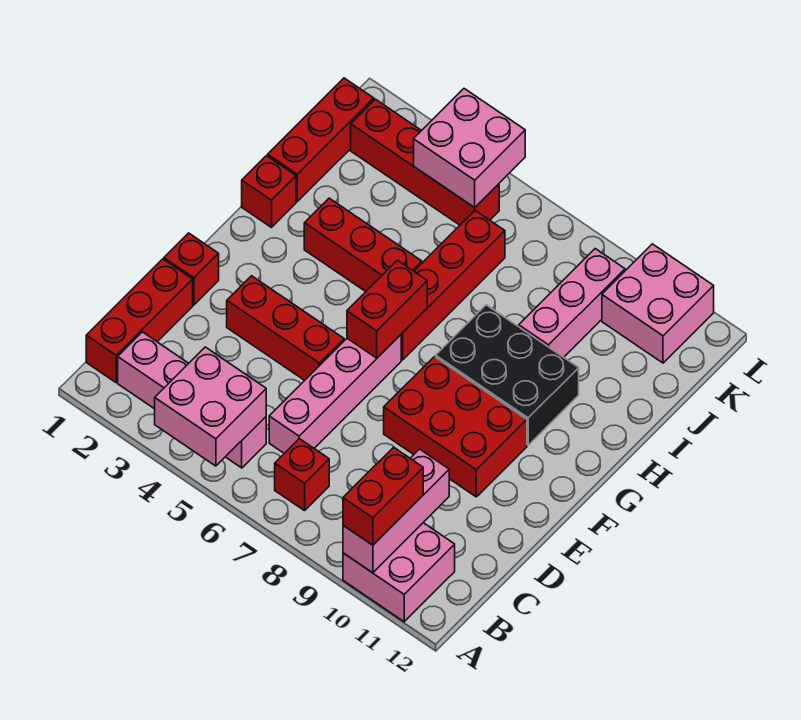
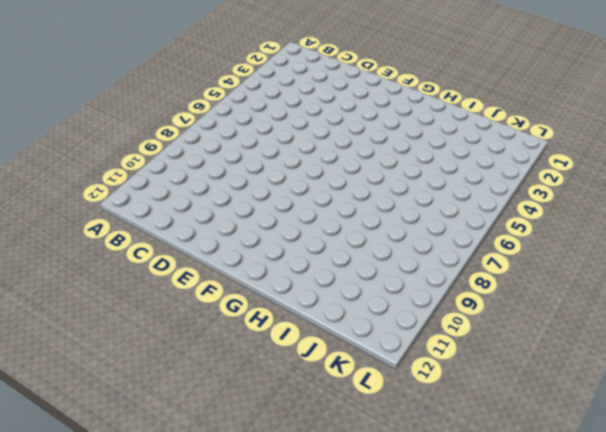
none -> pink brick A10:B11 level 1
none -> red brick B1:D1 level 1
none -> pink brick B2:B5 level 1

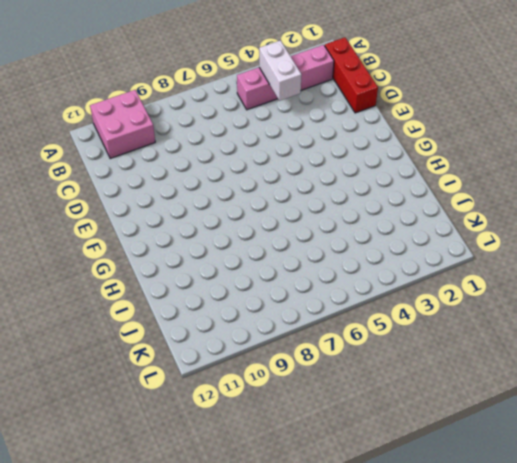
white brick B4:C4 level 2 -> pink brick A4:B5 level 2
none -> red brick B7 level 1
none -> pink brick C6:F6 level 1
none -> red brick E1 level 1

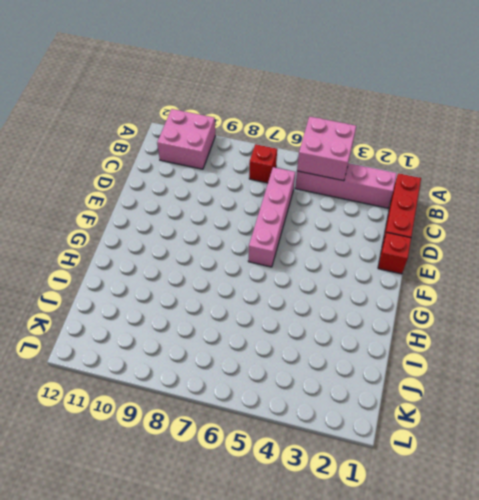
none -> red brick E3:E5 level 1
none -> red brick E8:F10 level 1
none -> red brick G6:J6 level 1

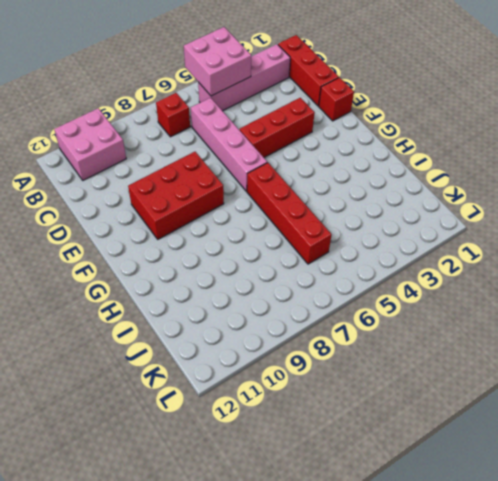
none -> black brick G8:H10 level 1
none -> red brick H1 level 1
none -> red brick H3:H5 level 1

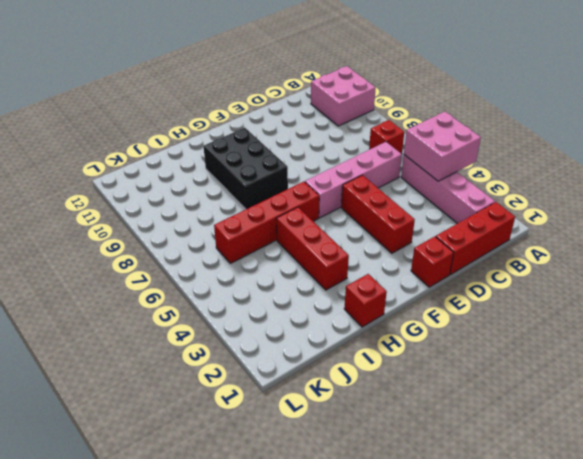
none -> red brick E8:F10 level 1
none -> red brick I1:K1 level 1
none -> pink brick I9:K9 level 1

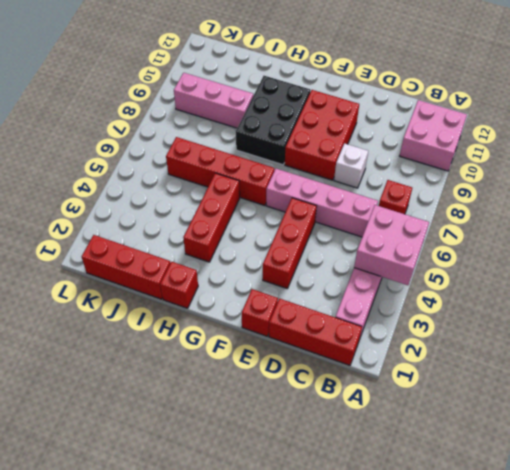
white brick D8 level 1 -> none
none -> red brick K2:K5 level 1
none -> pink brick K10:L11 level 1
none -> pink brick A10:C10 level 2

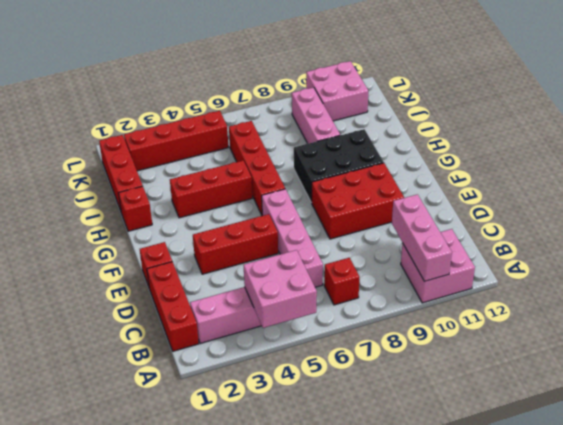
none -> red brick F6:G6 level 2
none -> pink brick K4:L5 level 2
none -> red brick A10:B10 level 3

